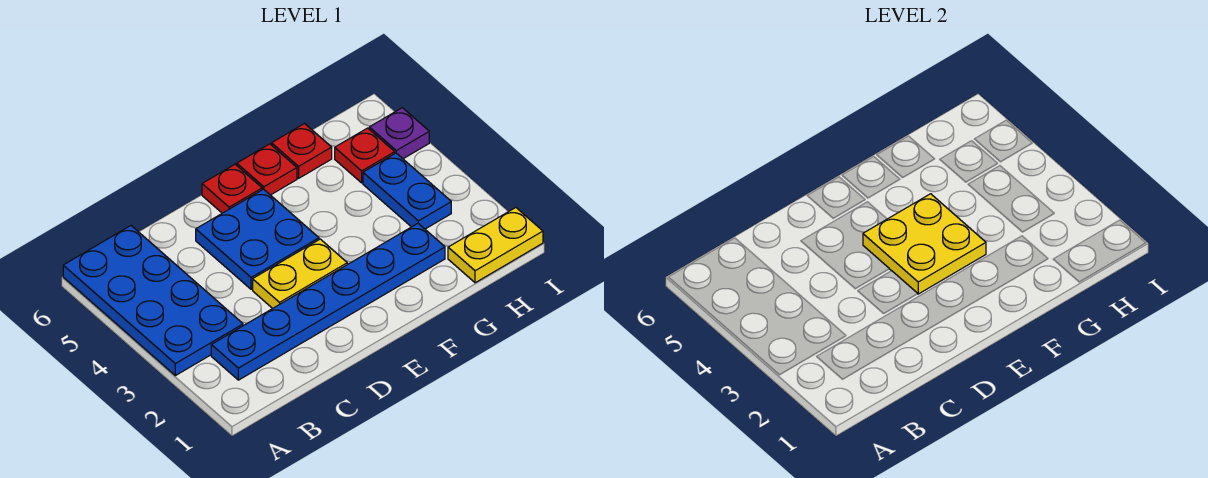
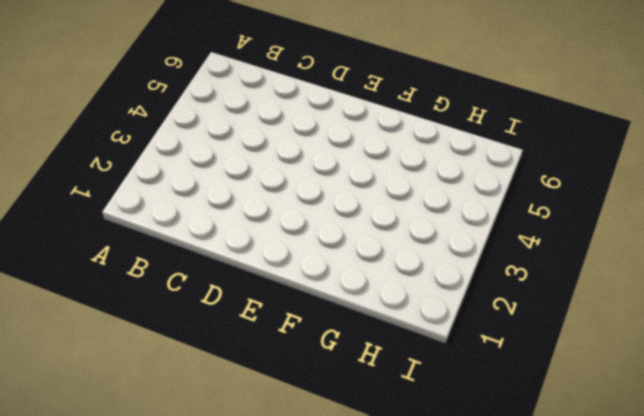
none -> blue plate A3:B6 level 1
none -> blue plate B2:G2 level 1
none -> yellow plate D3:E3 level 1

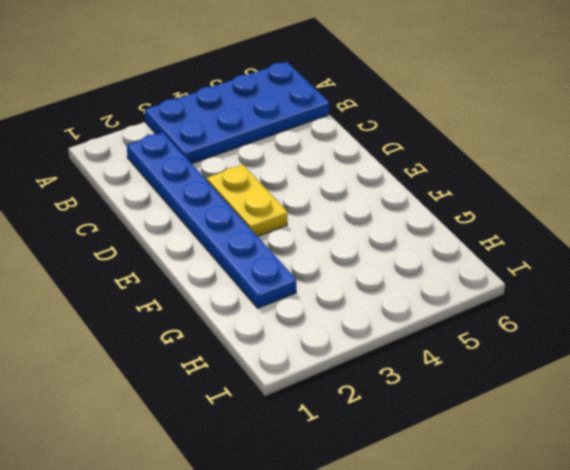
none -> blue plate D4:E5 level 1
none -> red plate E6 level 1
none -> red plate F6 level 1

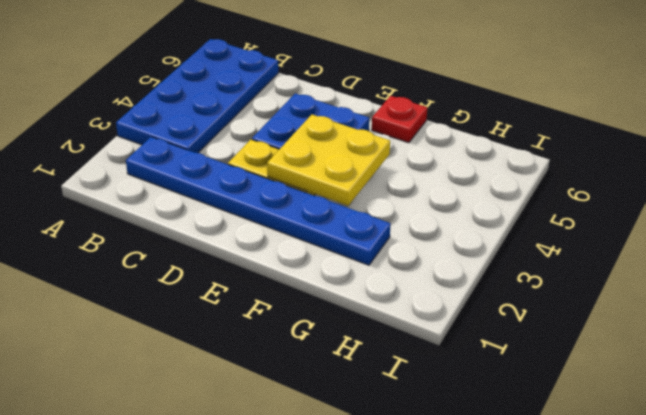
none -> red plate E6 level 1
none -> red plate G6 level 1
none -> yellow plate H1:I1 level 1

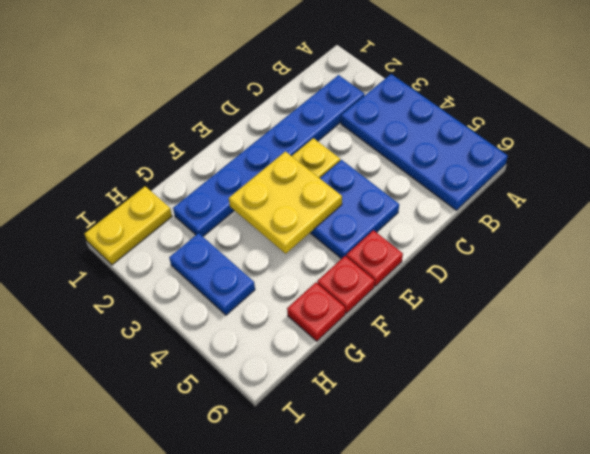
none -> red plate H5 level 1
none -> purple plate I5 level 1

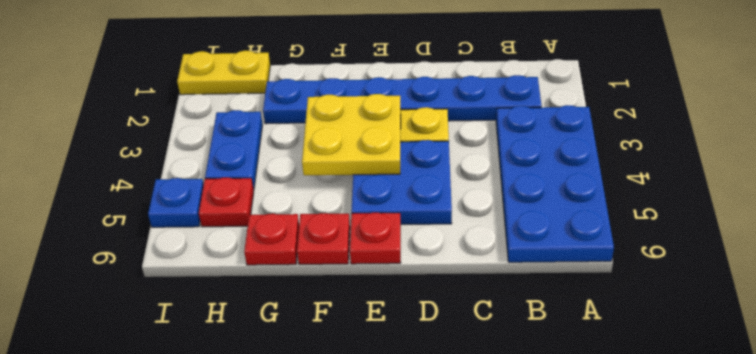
blue plate I5 level 1 -> purple plate I5 level 1

